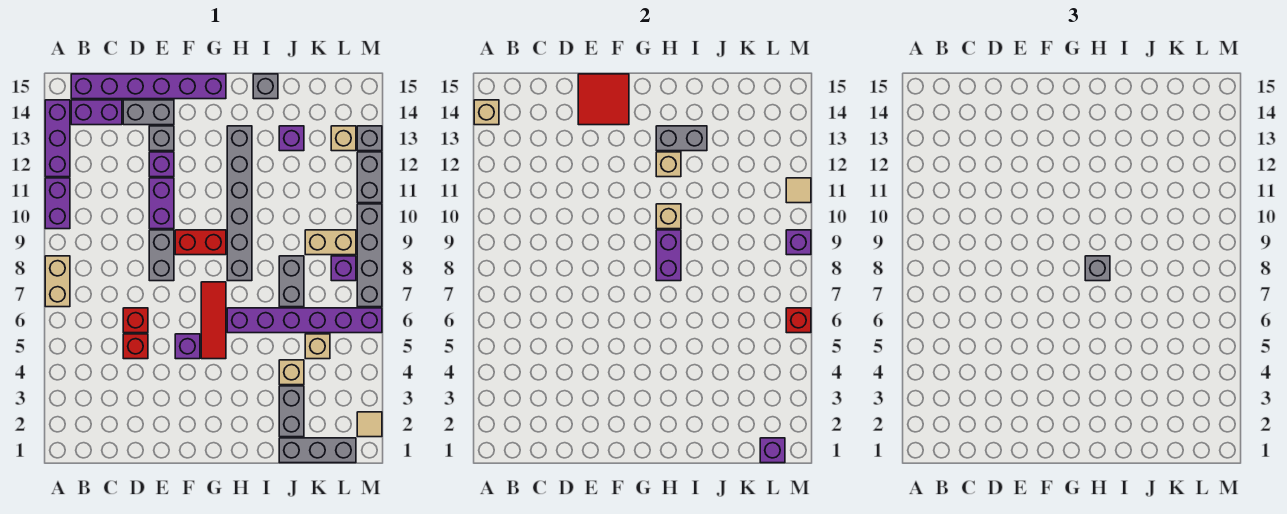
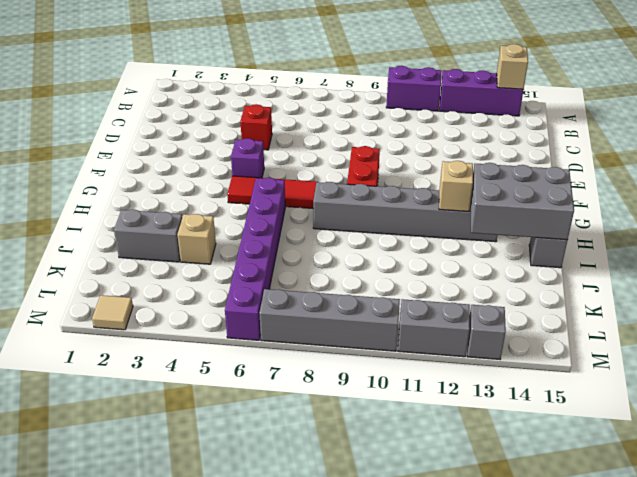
grey brick H13:I15 level 2 -> grey brick H13:I13 level 2
none -> tan brick A7:A8 level 1
none -> purple brick B14:C14 level 1
none -> purple brick B15:G15 level 1
none -> red brick D6 level 1

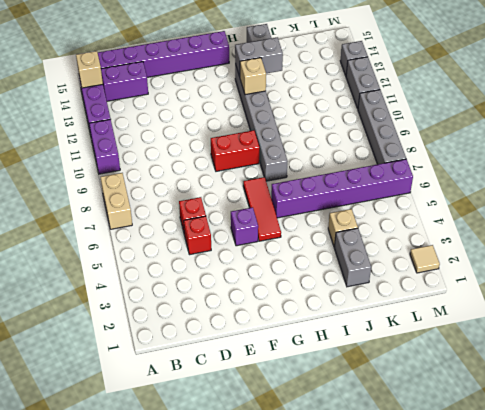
none -> grey brick D14:E14 level 1
none -> grey brick E8:E9 level 1
none -> purple brick E10:E11 level 1
none -> purple brick E12 level 1

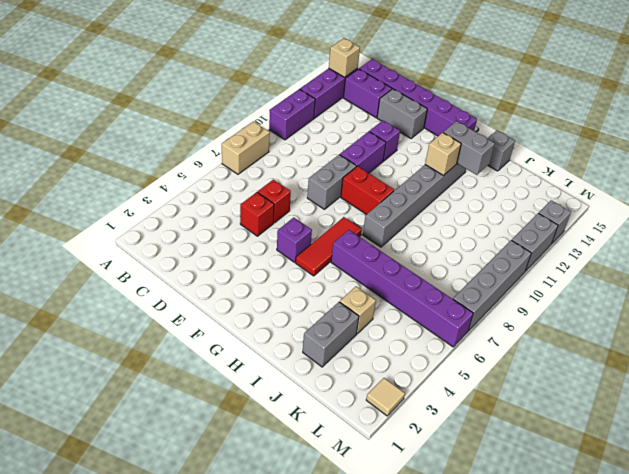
none -> grey brick E13 level 1
none -> grey brick J1:L1 level 1
none -> grey brick J7:J8 level 1
none -> purple brick J13 level 1

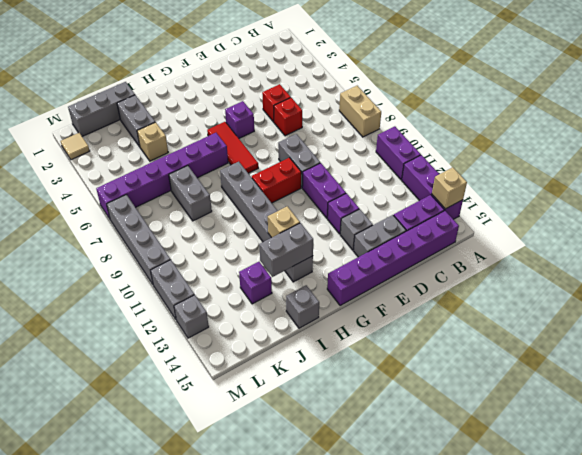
none -> tan brick K5 level 1
none -> tan brick K9:L9 level 1
none -> purple brick L8 level 1
none -> tan brick L13 level 1

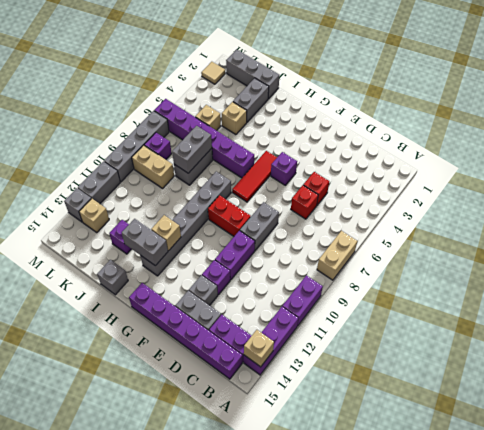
grey brick J7:J8 level 2 -> none
none -> red tile E14:F15 level 2
none -> purple brick H8:H9 level 2
none -> tan brick H10 level 2
none -> purple brick L1 level 2

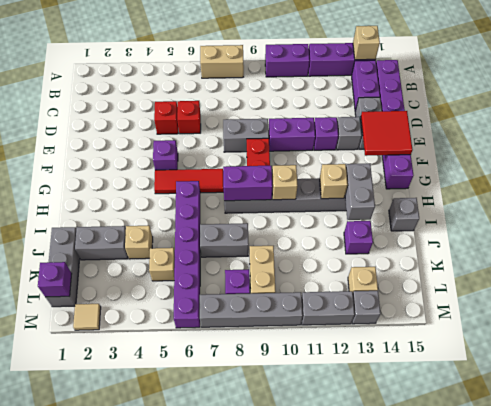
none -> red brick M6 level 2
none -> purple brick M9 level 2
none -> tan tile M11 level 2
none -> grey brick H8 level 3

